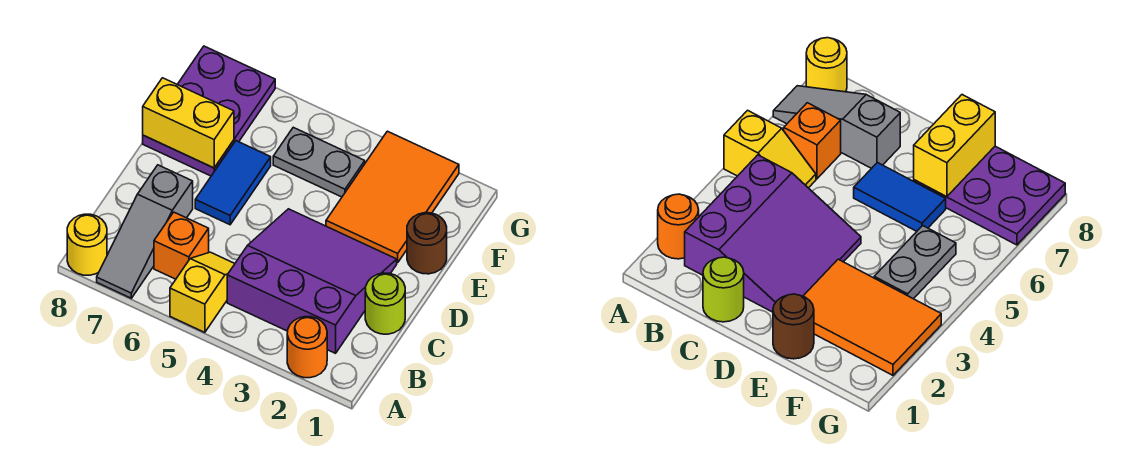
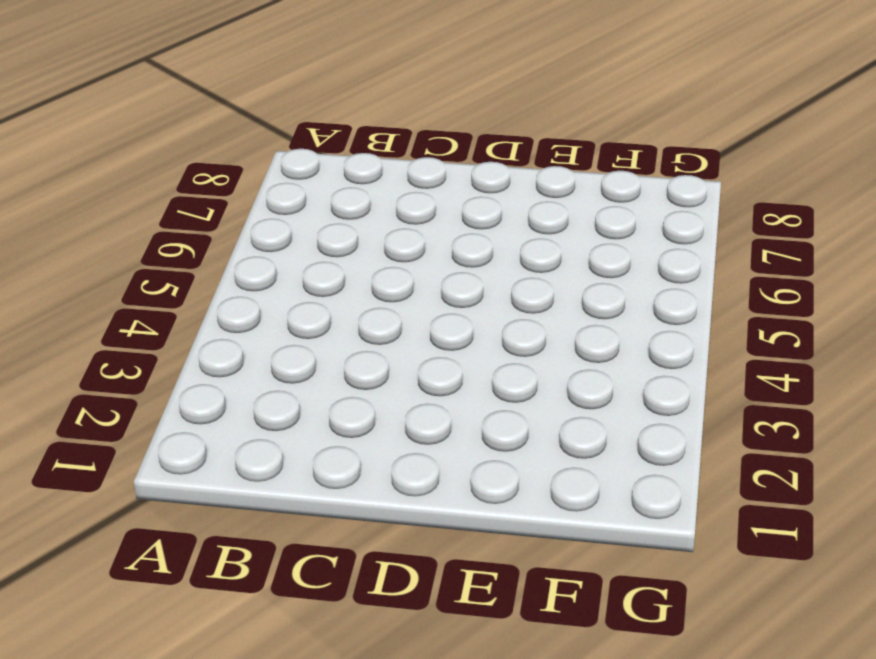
none -> orange round brick A2 level 1
none -> yellow slope A5:B5 level 1 top A
none -> grey slope A7:C7 level 1 top C

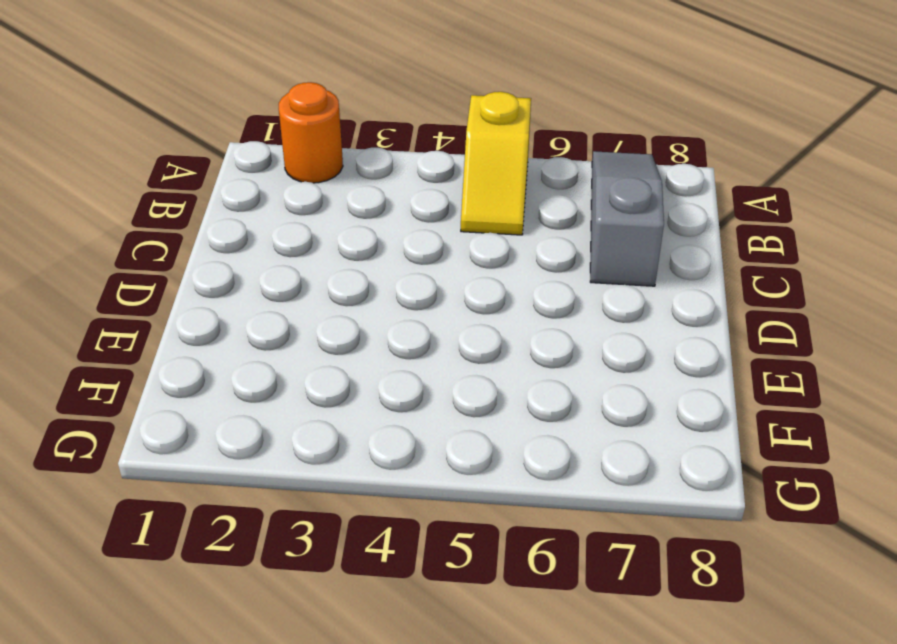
none -> yellow round brick A8 level 1
none -> purple slope B2:D4 level 1 top B
none -> orange brick B6 level 1

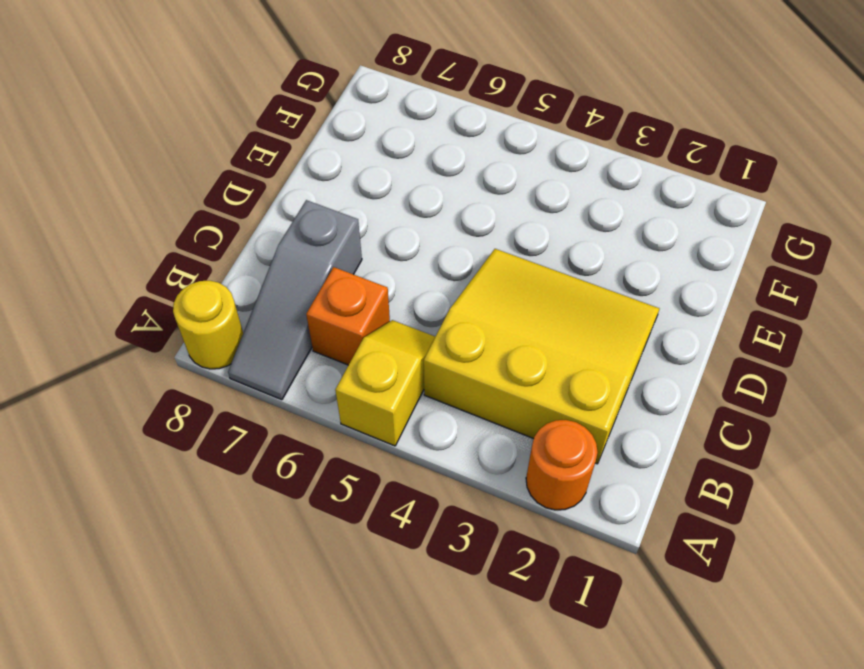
yellow slope B2:D4 level 1 top B -> purple slope B2:D4 level 1 top B
none -> lime round brick C1 level 1
none -> blue tile D6:E6 level 1
none -> brown round brick E1 level 1

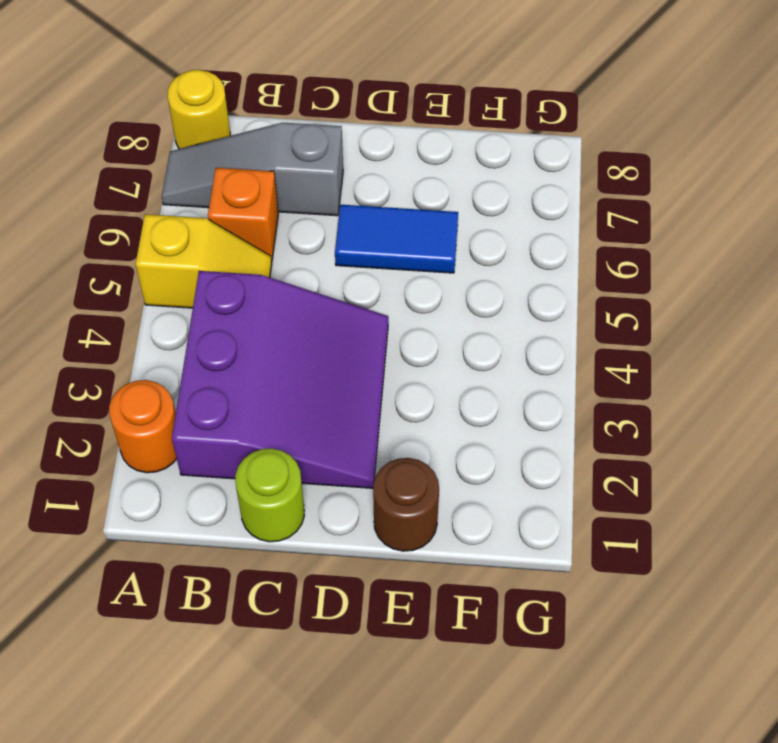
none -> orange tile E2:G3 level 1
none -> purple plate E7:G8 level 1
none -> grey plate F4:F5 level 1

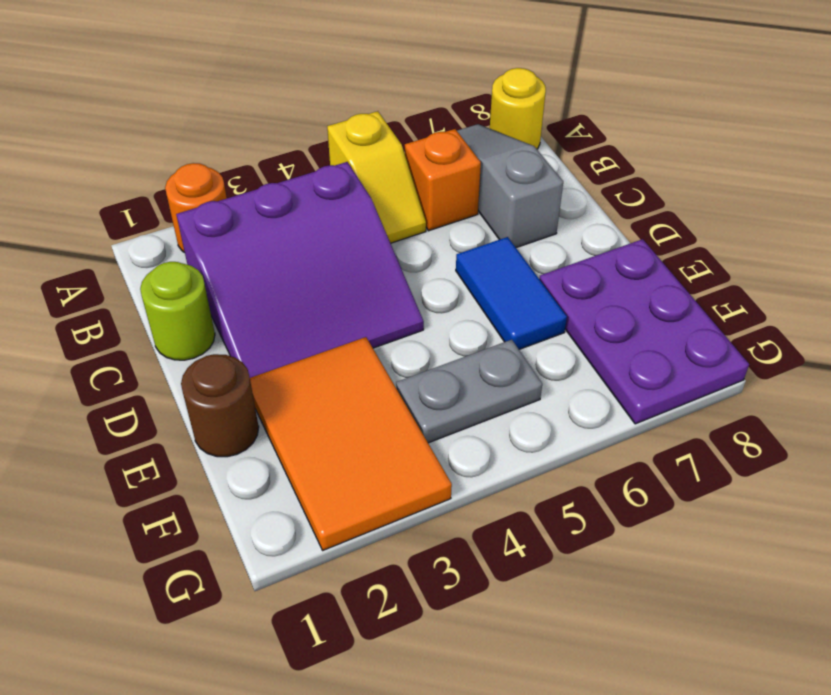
none -> yellow brick E7:E8 level 2

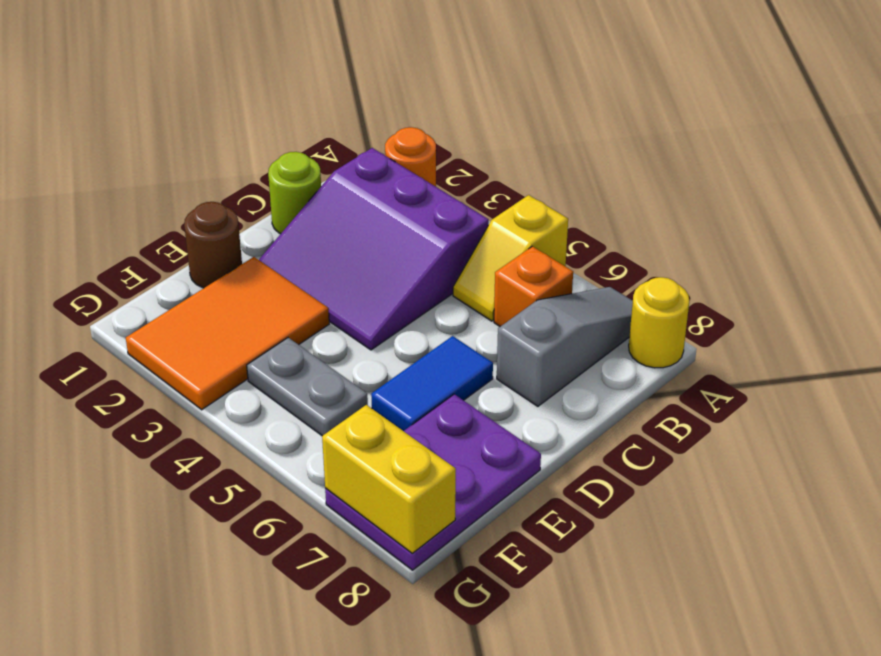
yellow brick G7:G8 level 2 -> yellow brick E7:E8 level 2

